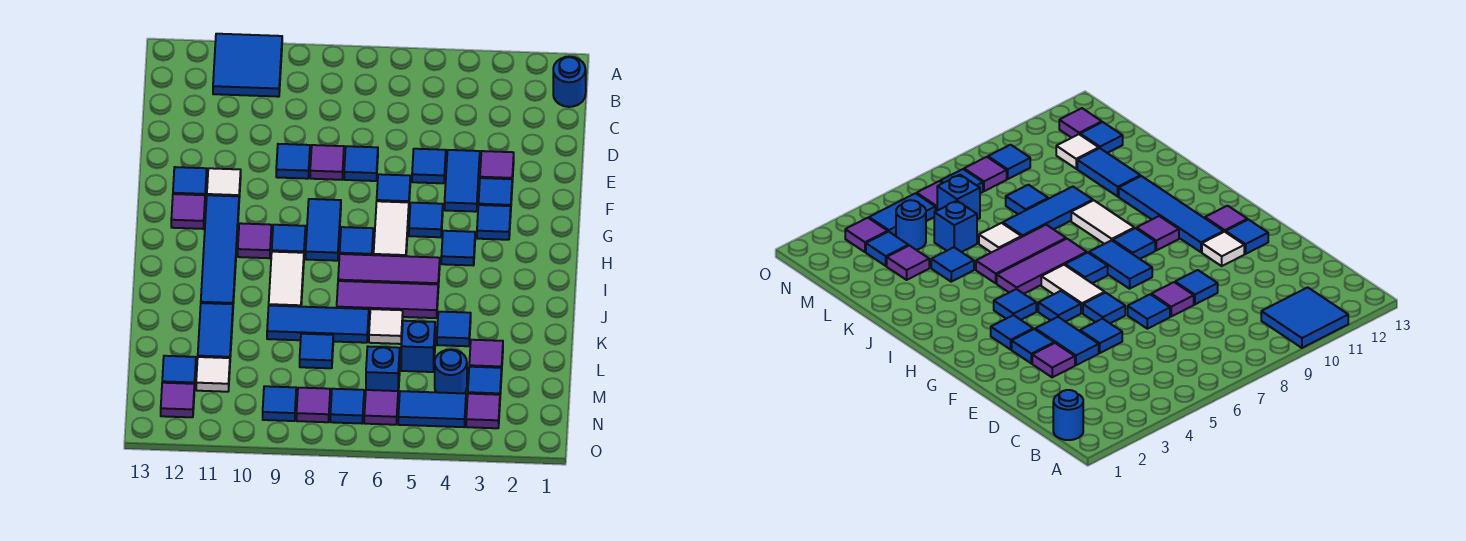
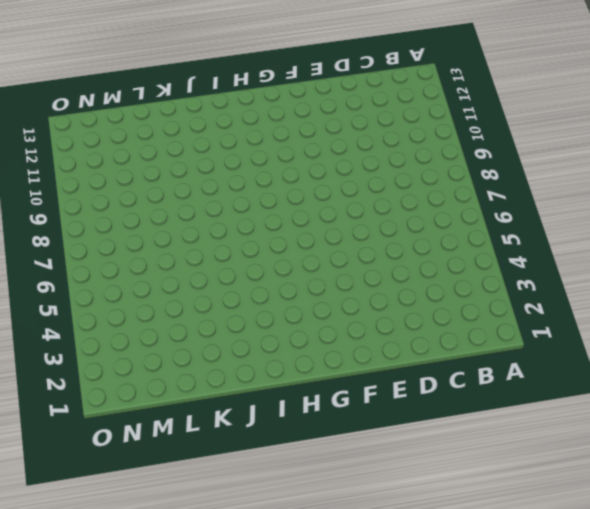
none -> blue tile A10:B11 level 1
none -> blue round brick B1 level 1
none -> purple tile E3 level 1
none -> blue tile E4:F4 level 1

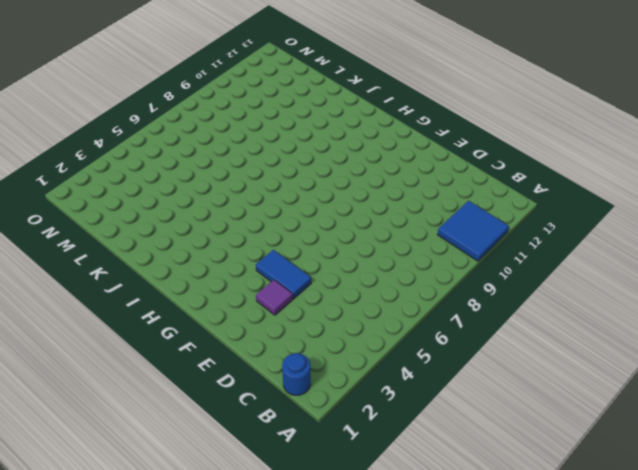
none -> blue tile E5 level 1
none -> blue tile E7 level 1
none -> purple tile E8 level 1
none -> blue tile E9 level 1

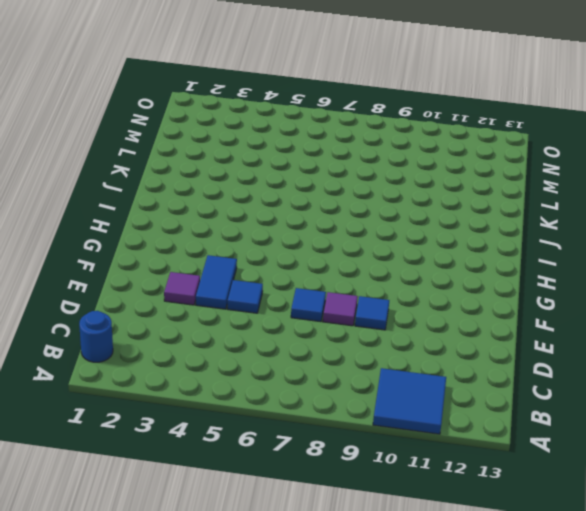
none -> blue tile F3 level 1
none -> blue tile F6 level 1
none -> white tile F11 level 1
none -> blue tile F12 level 1

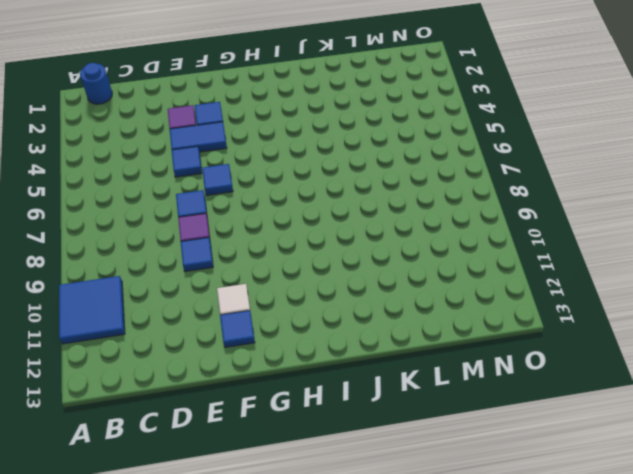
none -> blue tile G3 level 1
none -> blue tile G5 level 1
none -> white tile G6:H6 level 1
none -> blue tile G8:H8 level 1

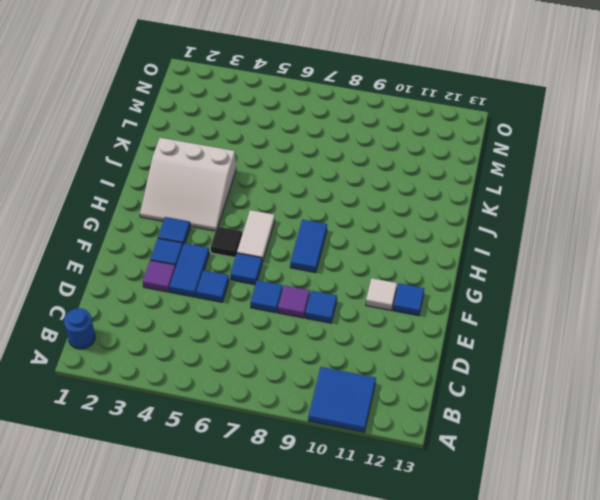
black tile G5 level 1 -> blue tile G5 level 1
white slope H2:J4 level 1 top J -> blue tile H4 level 1
none -> blue tile G11:J11 level 1
none -> purple tile G12 level 1
none -> blue tile H7 level 1
none -> blue tile H9 level 1

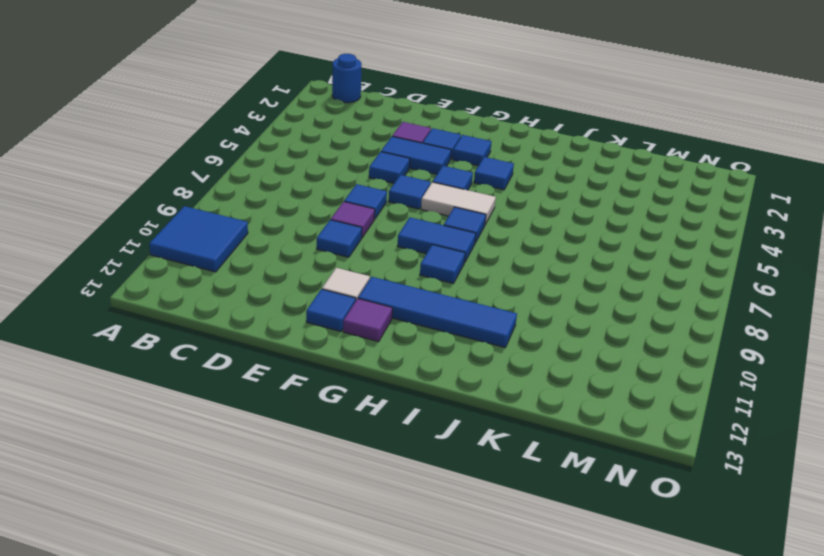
none -> purple tile H10 level 1
none -> purple tile I5:I7 level 1
none -> white tile I9:J9 level 1
none -> purple tile J5:J7 level 1

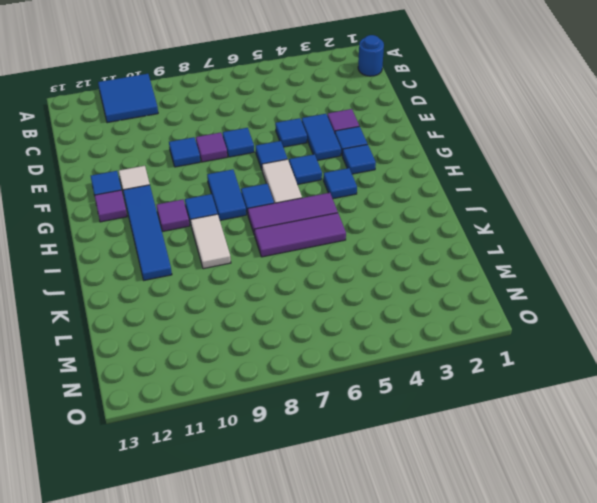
none -> blue tile K4 level 1
none -> white tile K6 level 1
none -> blue tile K7:K9 level 1
none -> blue tile K11:L11 level 1

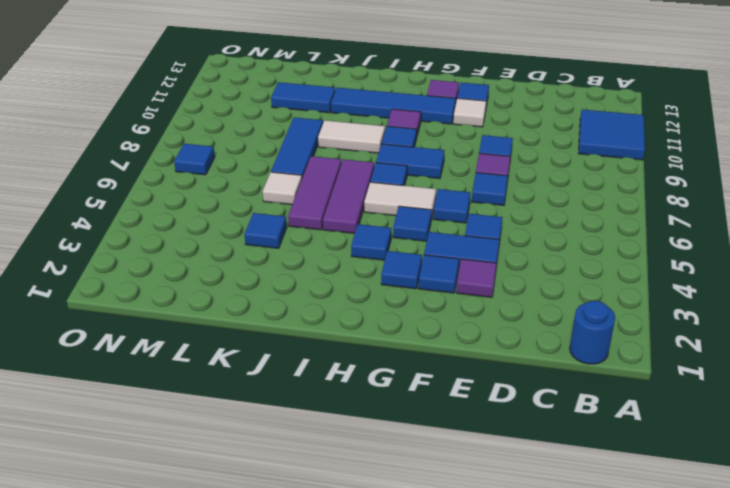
none -> purple tile L3 level 1
none -> blue brick L5 level 1
none -> blue tile L8 level 1
none -> blue tile M3 level 1

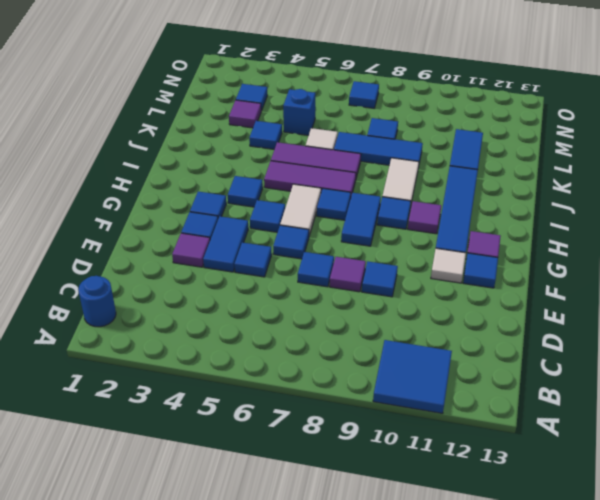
none -> blue round brick M4 level 1
none -> blue brick M6 level 1
none -> white tile M11 level 1
none -> blue tile M12 level 1

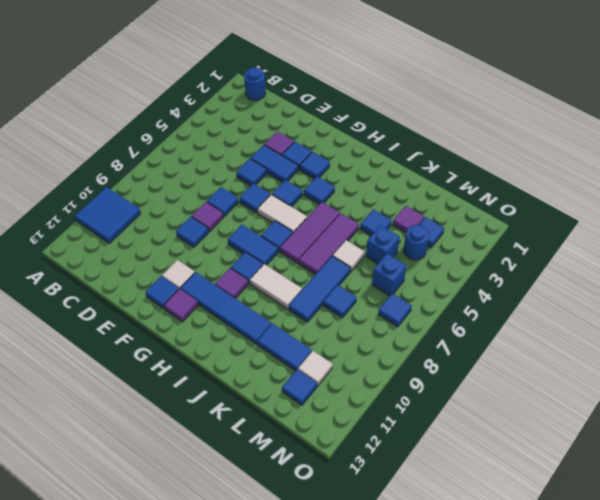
none -> purple tile N3 level 1
none -> blue tile N4:N5 level 1
none -> purple tile N6 level 1
none -> purple tile N8 level 1

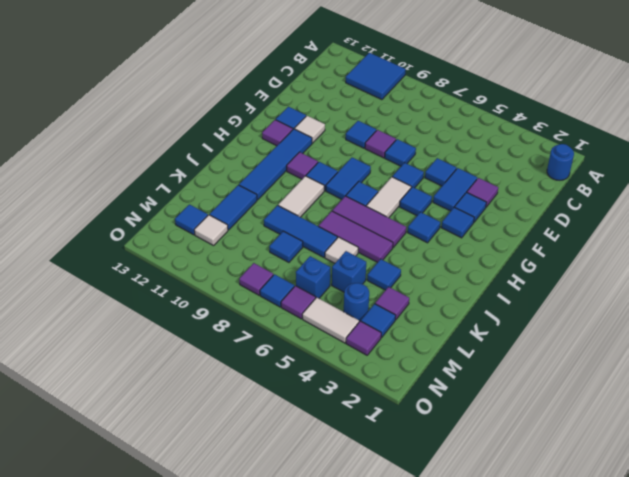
white tile N4:N5 level 1 -> blue tile N4:N5 level 1
none -> blue tile N9 level 1
none -> purple tile N12 level 1

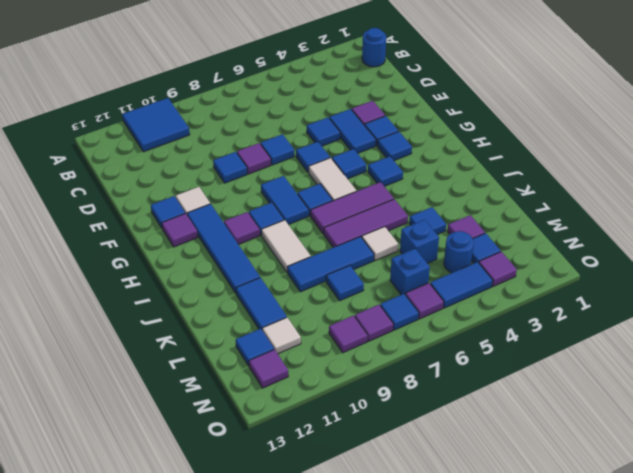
purple tile N9 level 1 -> blue tile N9 level 1

